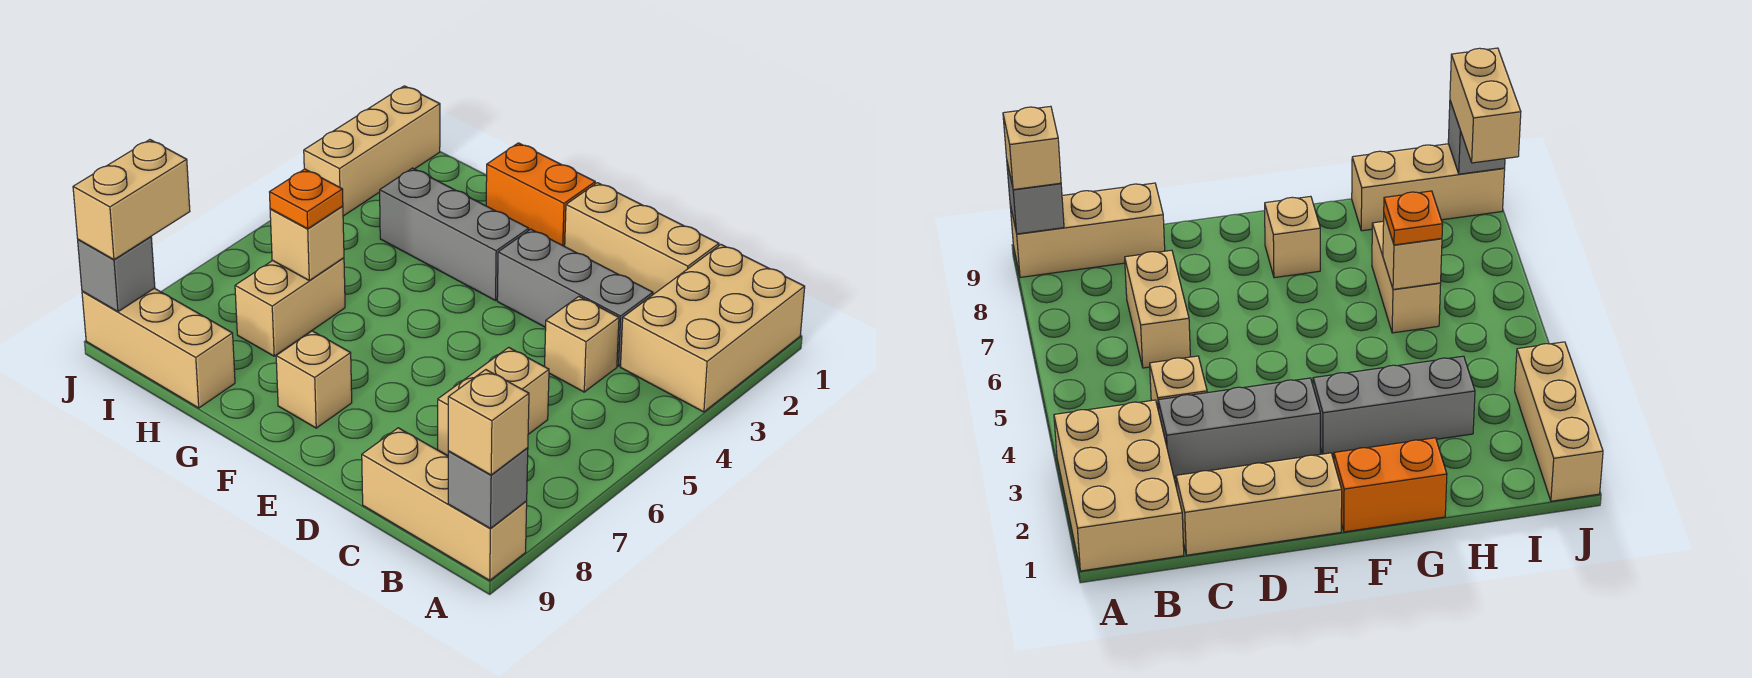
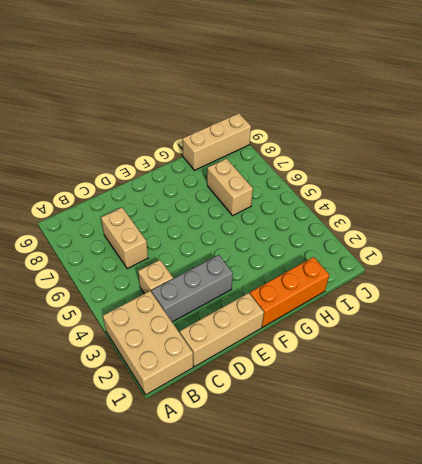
orange brick F1:H1 level 1 -> orange brick F1:G1 level 1
none -> tan brick A9:C9 level 1
none -> grey brick F3:H3 level 1
none -> tan brick F8 level 1

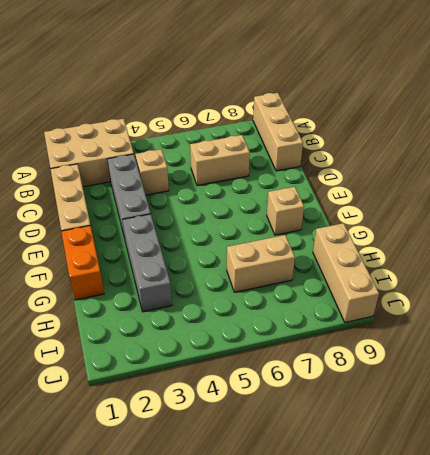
none -> tan brick J1:J3 level 1
none -> grey brick A9 level 2
none -> tan brick H6 level 2

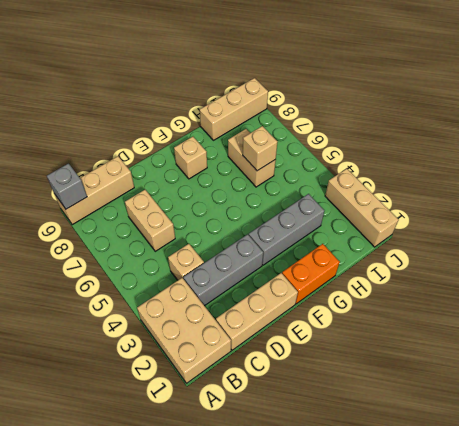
none -> grey brick J9 level 2
none -> tan brick A9 level 3
none -> orange plate H6 level 3

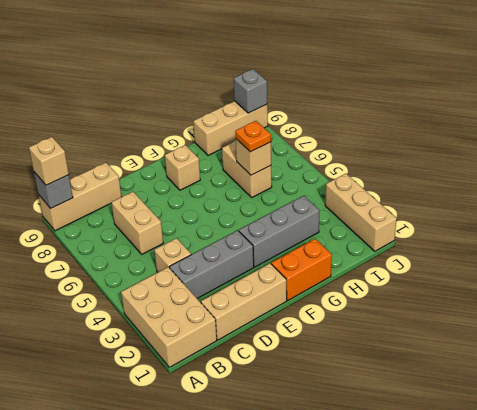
none -> tan brick J8:J9 level 3

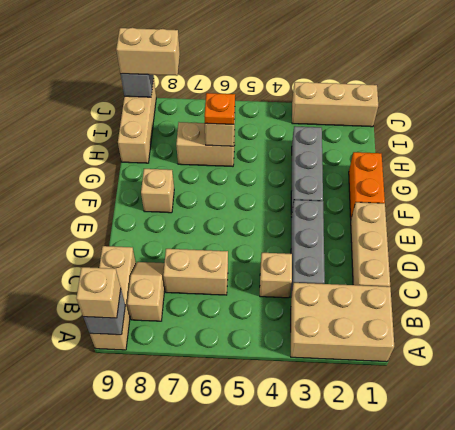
tan slope B8:C8 level 1 top B -> none

